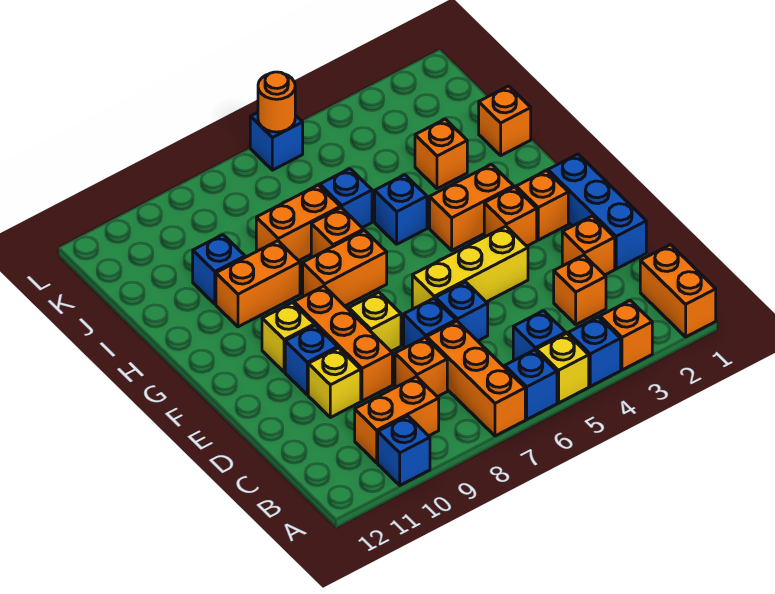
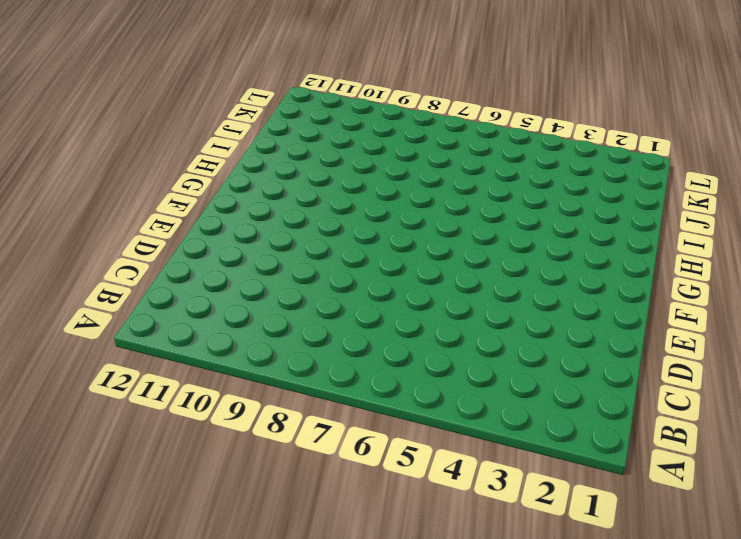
none -> orange brick A1:B1 level 1
none -> orange brick A3 level 1
none -> blue brick A4 level 1
none -> yellow brick A5 level 1

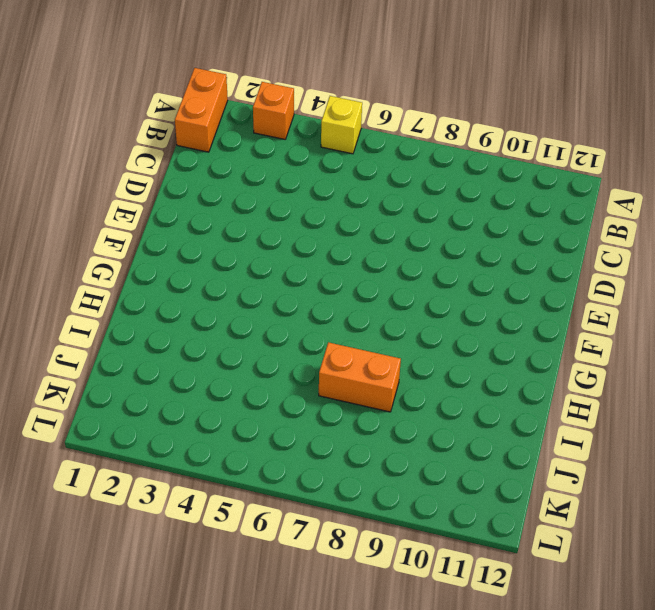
none -> blue brick A4 level 1
none -> blue brick A6 level 1
none -> orange brick A7:C7 level 1
none -> blue brick A10 level 1

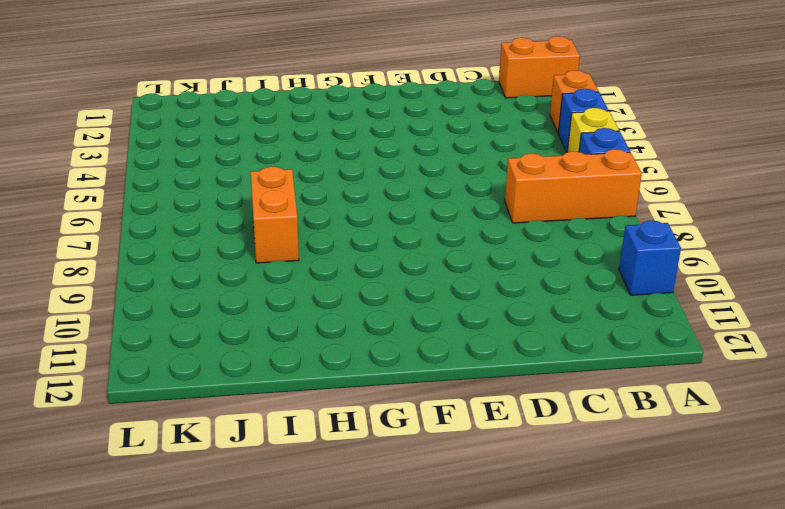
none -> blue brick B5 level 1
none -> orange brick B9:B10 level 1
none -> orange brick C3 level 1
none -> orange brick C8 level 1

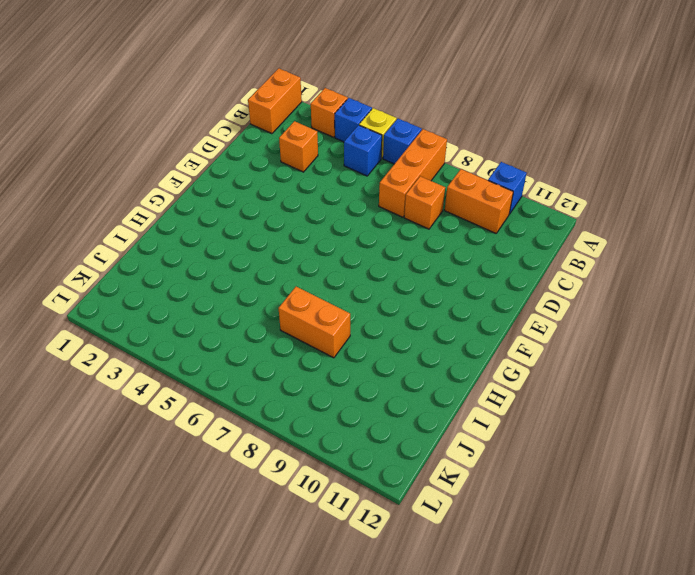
none -> blue brick D1:F1 level 1
none -> orange brick D2 level 1
none -> blue brick D6 level 1
none -> blue brick D7 level 1

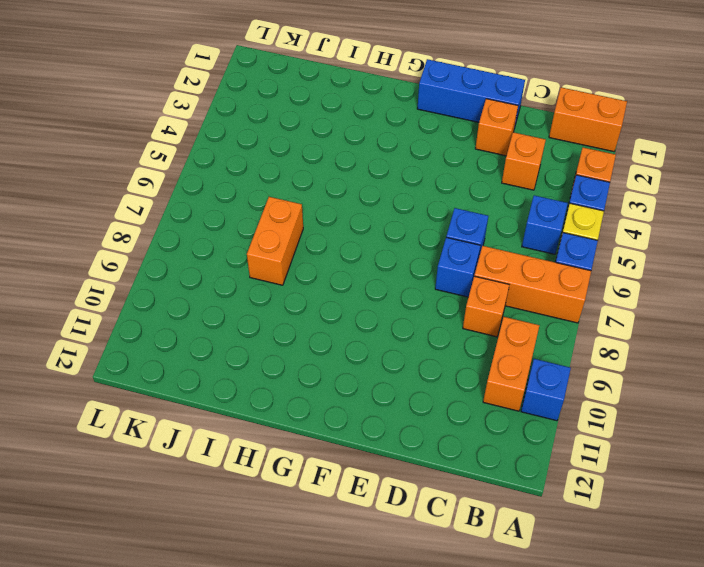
none -> orange brick D9:F9 level 1
none -> yellow brick D10 level 1
none -> yellow brick E4:E6 level 1
none -> yellow brick E8 level 1

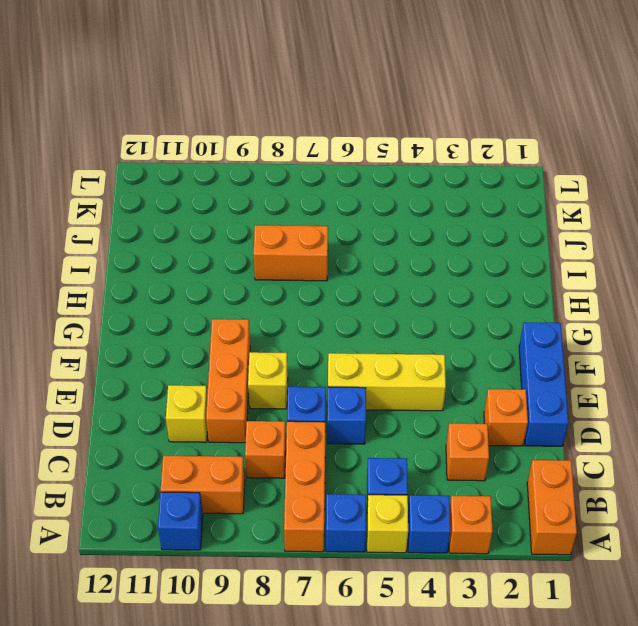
none -> blue brick E10 level 1
none -> orange brick F2 level 1
none -> orange brick F3 level 1
none -> yellow brick F10 level 1

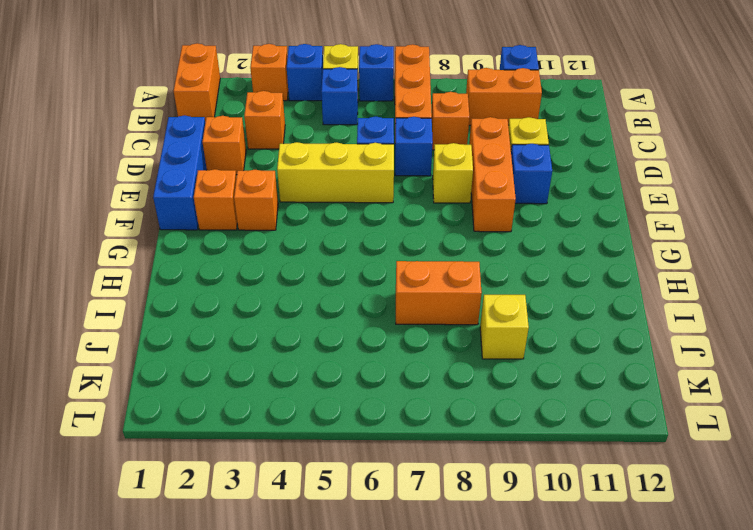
yellow brick J9 level 1 -> yellow brick F10 level 1
none -> orange brick G3:G4 level 1
none -> orange brick G7:G8 level 1
none -> blue brick H5 level 1
none -> orange brick H7 level 1

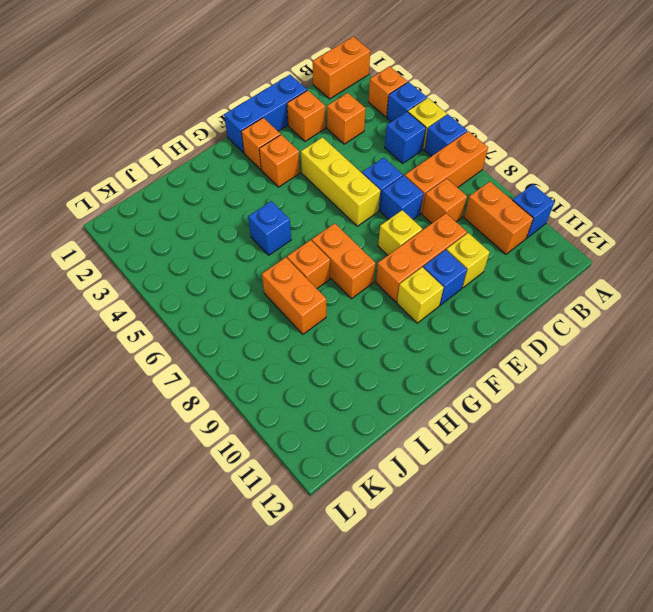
none -> orange brick G3:G4 level 1
none -> orange brick H9:H10 level 1
none -> orange brick I1 level 1
none -> orange brick I3 level 1

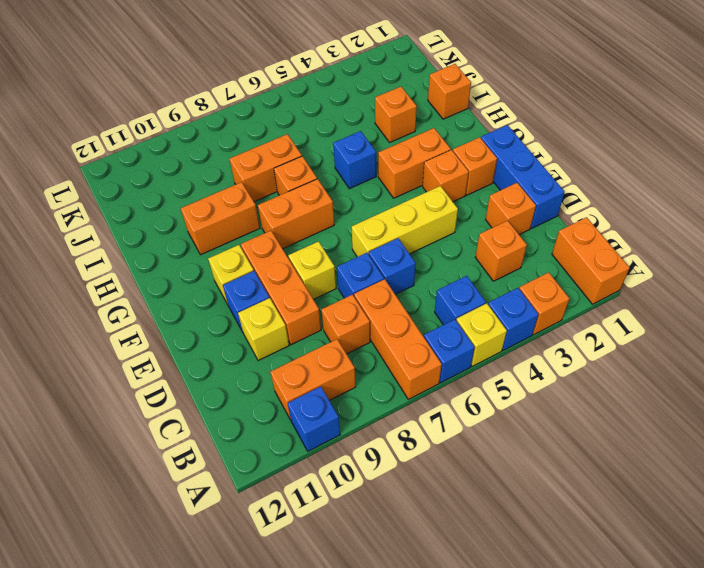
none -> blue brick I6 level 1
none -> blue brick I10 level 1
none -> blue brick L6 level 1
none -> orange round brick L6 level 2

